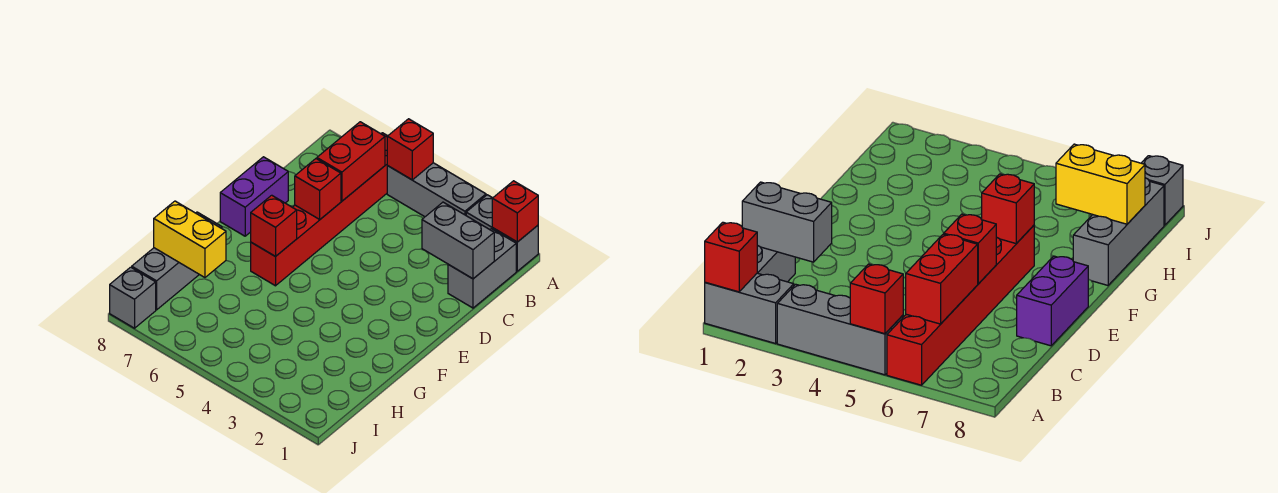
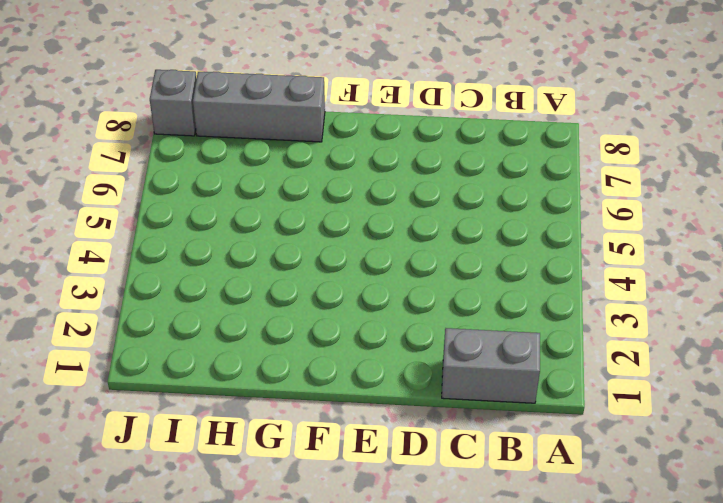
none -> grey brick A1:A2 level 1
none -> grey brick A3:A5 level 1
none -> red brick A6:F6 level 1

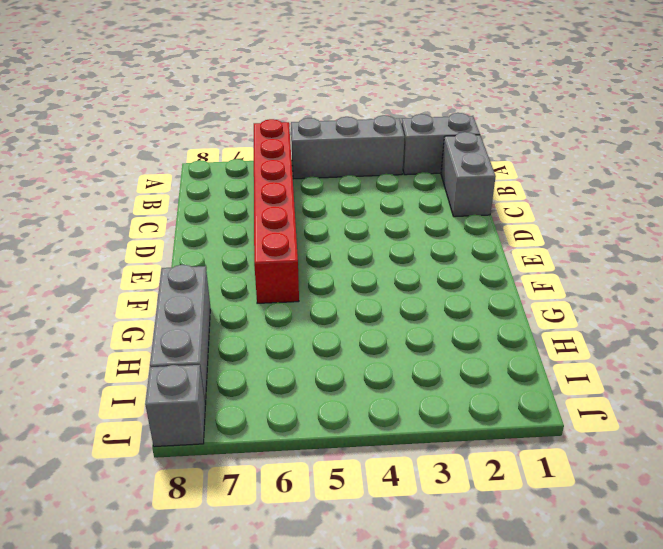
none -> purple brick D8:E8 level 1
none -> red brick A1 level 2
none -> red brick A5 level 2

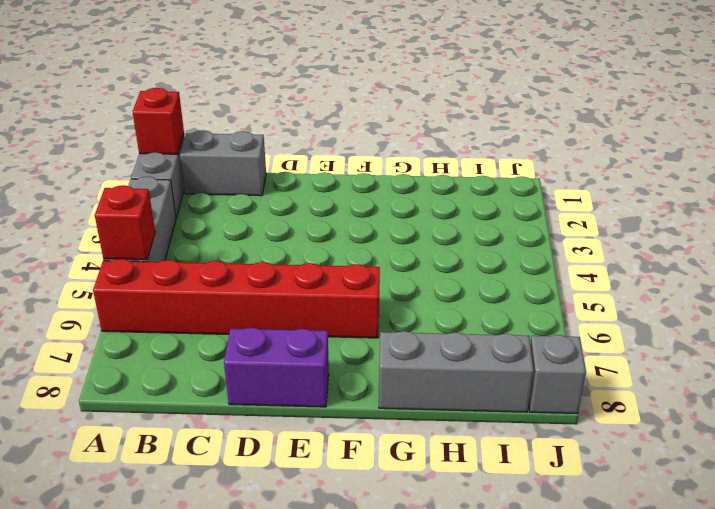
none -> red brick B6:C6 level 2
none -> grey brick C1:C2 level 2
none -> red brick D6 level 2

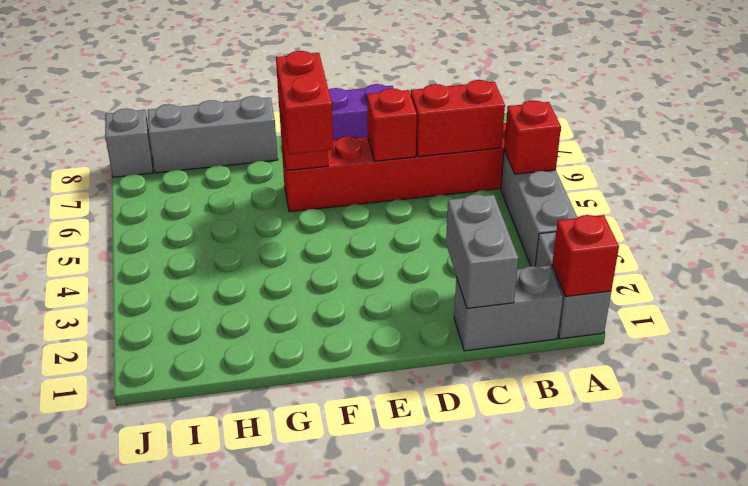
red brick F5:F6 level 3 -> none
none -> yellow brick H7:H8 level 2

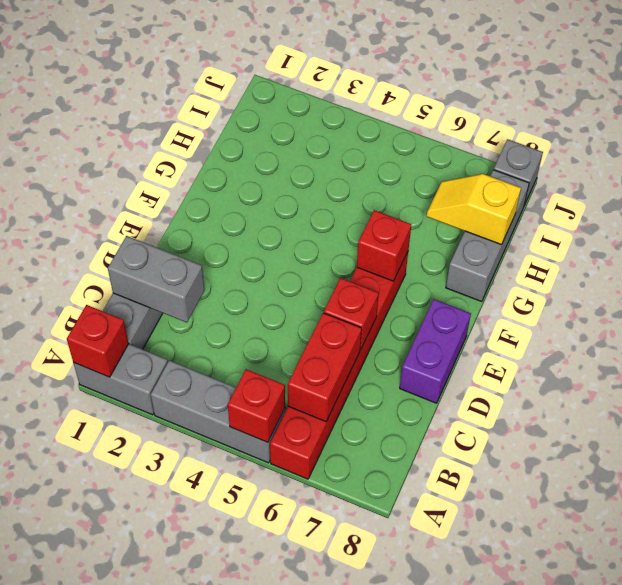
yellow slope H7:H8 level 2 top 8 -> yellow brick H7:H8 level 2

